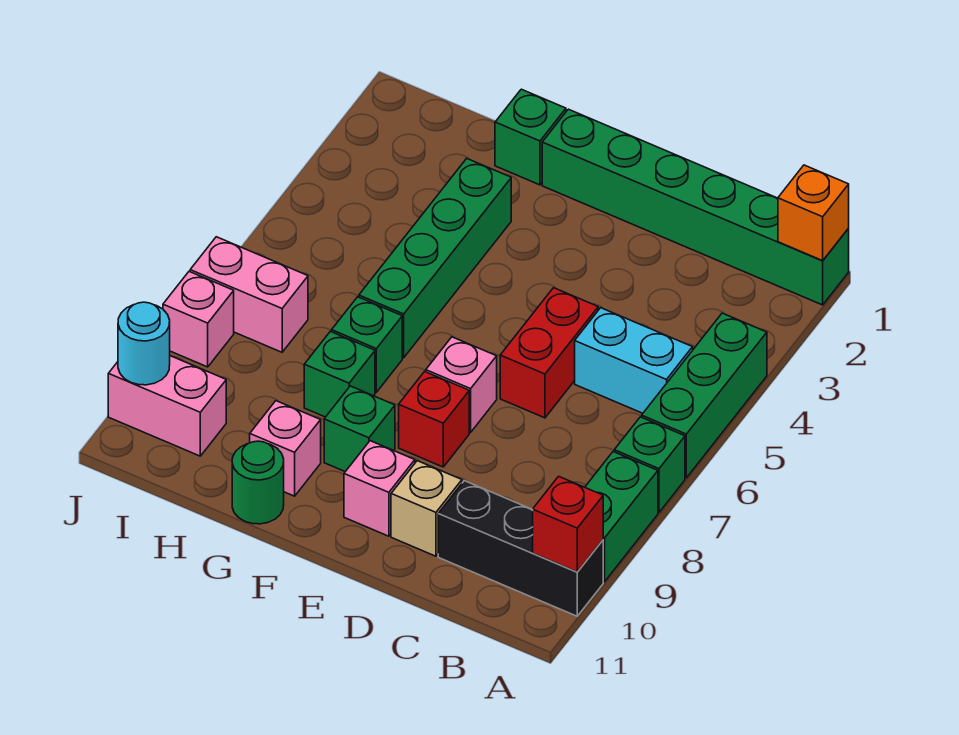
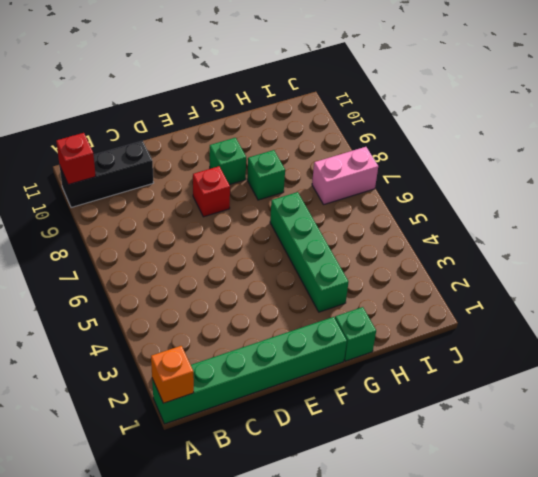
none -> green brick A4:A6 level 1
none -> green brick A7 level 1
none -> green brick A8:A9 level 1

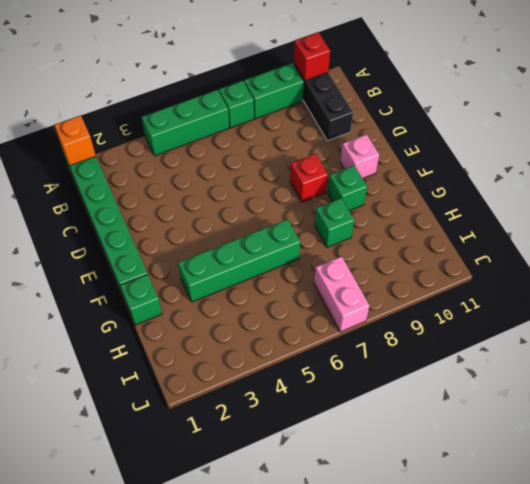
none -> cyan brick B5:C5 level 1
none -> red brick D5:D6 level 1
none -> tan brick D10 level 1

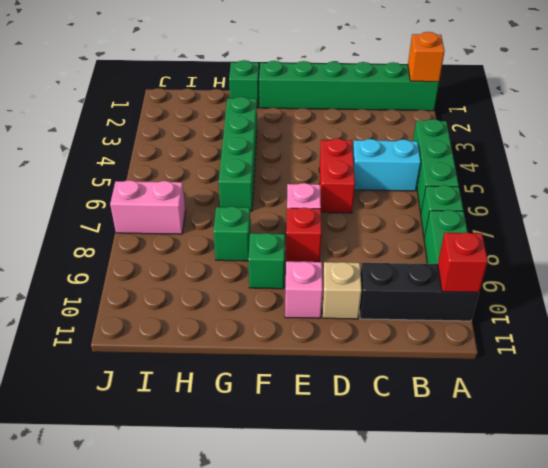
none -> green brick G7 level 1
none -> pink brick G10 level 1
none -> green round brick G11 level 1

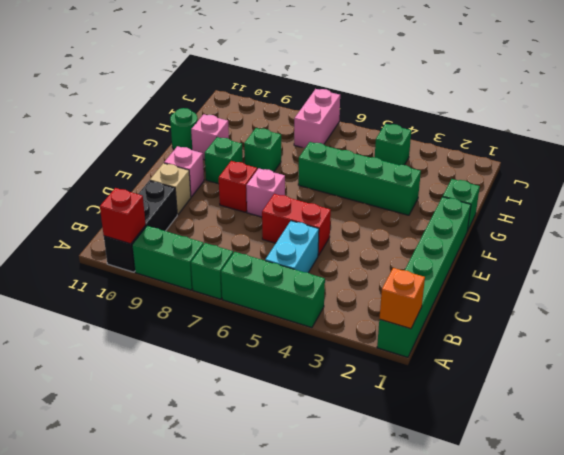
green brick I4 level 1 -> green brick G7 level 1
none -> pink brick I10:J10 level 1
none -> pink brick J8 level 1
none -> cyan round brick J10 level 2

